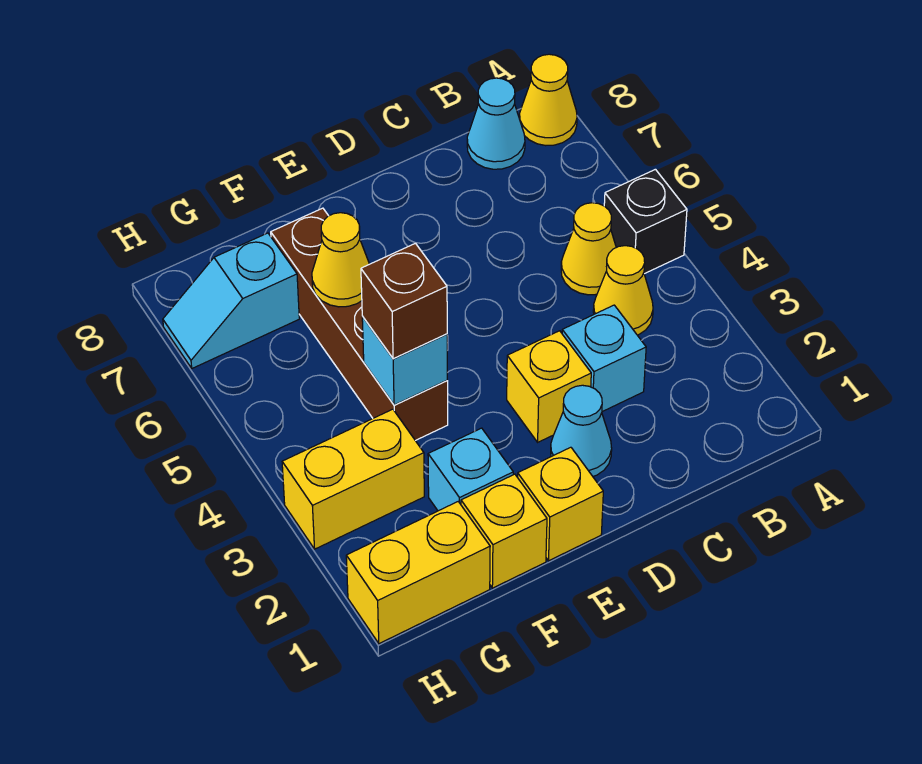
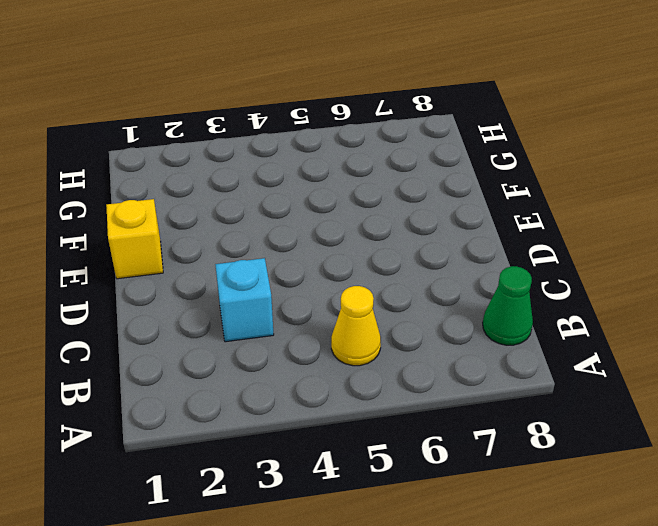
green cone B8 level 1 -> cyan cone B8 level 1
none -> black brick A5 level 1
none -> yellow cone A8 level 1
none -> yellow cone B4 level 1

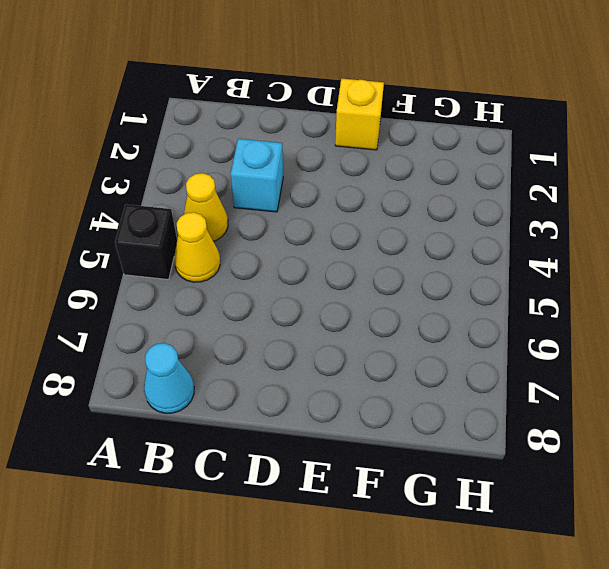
none -> yellow cone A8 level 1
none -> cyan cone D2 level 1
none -> yellow brick D3 level 1

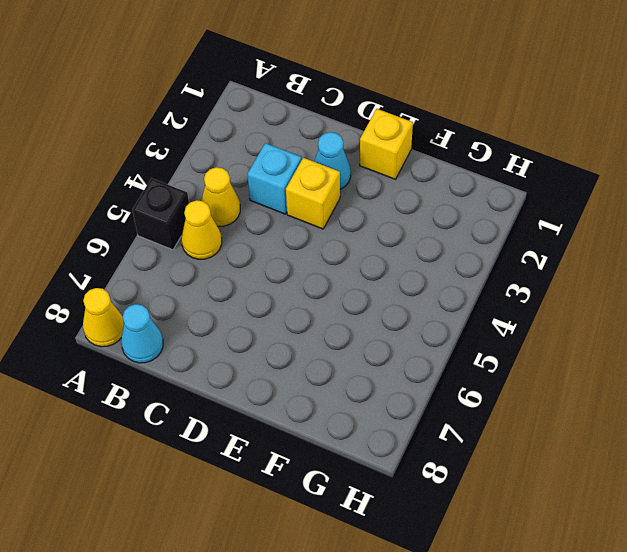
none -> yellow brick F1 level 1
none -> cyan brick F2 level 1
none -> brown brick F4:F7 level 1

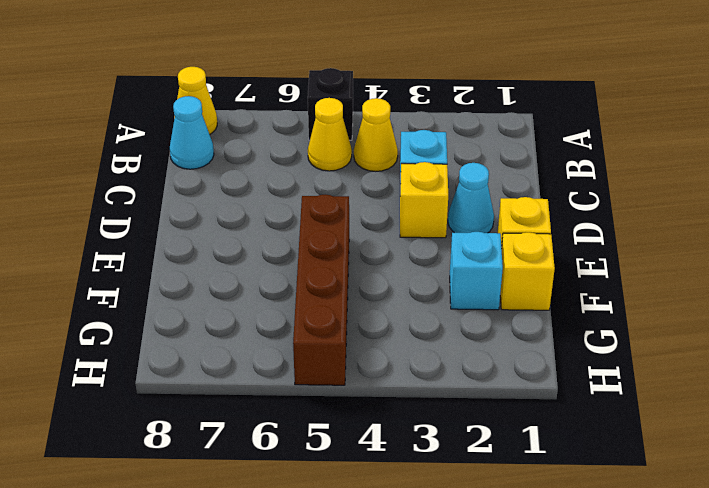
brown brick E5:H5 level 1 -> brown brick F4:F7 level 1
none -> yellow brick G1:H1 level 1
none -> yellow brick G3:H3 level 1
none -> cyan slope G7:H7 level 1 top G

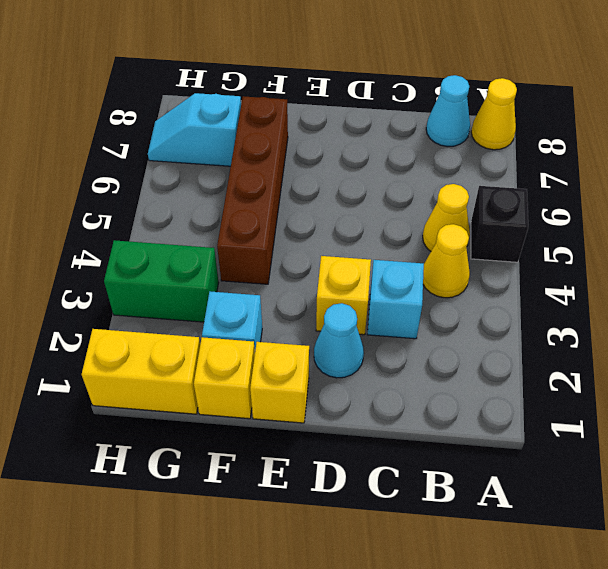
green brick G3:H3 level 1 -> yellow brick G3:H3 level 1
none -> cyan brick F4 level 2
none -> yellow cone F6 level 2
none -> brown brick F4 level 3

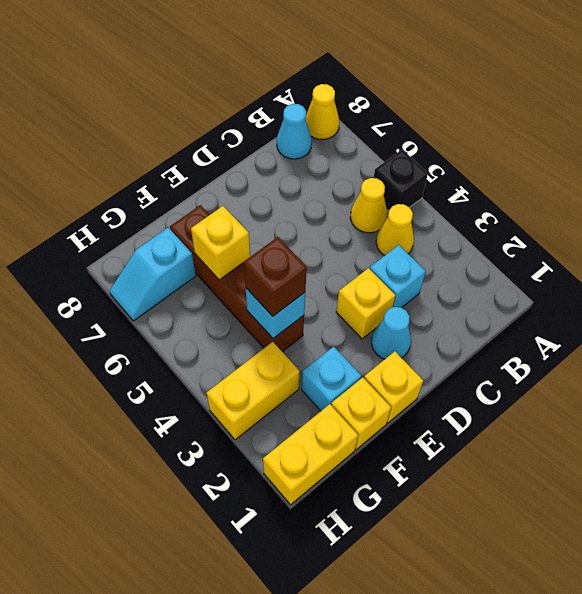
yellow brick F6 level 2 -> yellow cone F6 level 2

